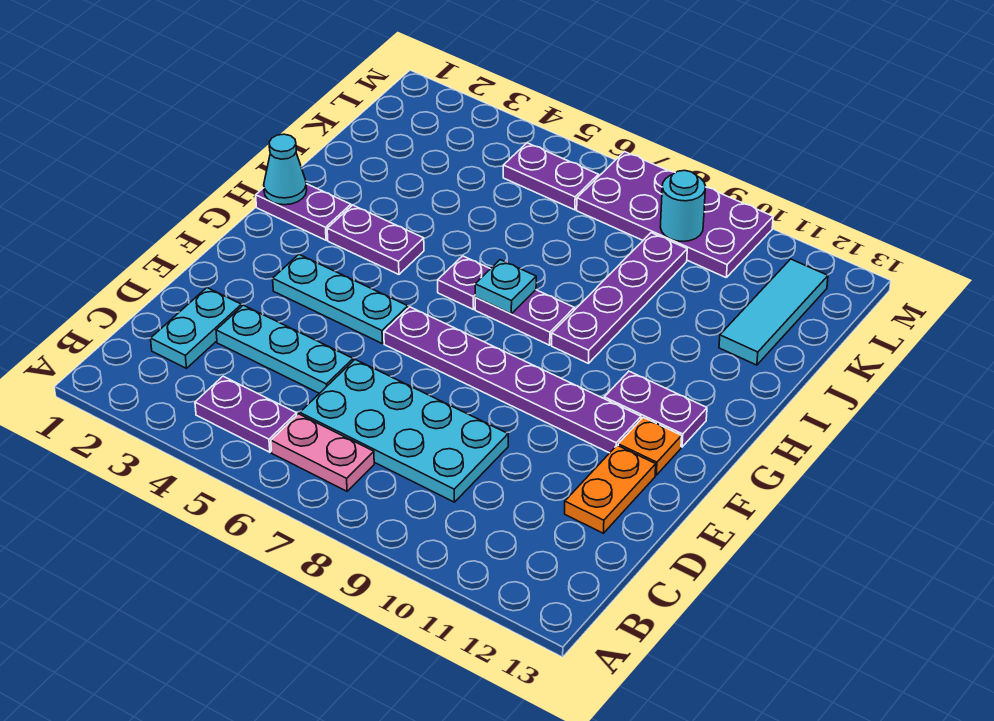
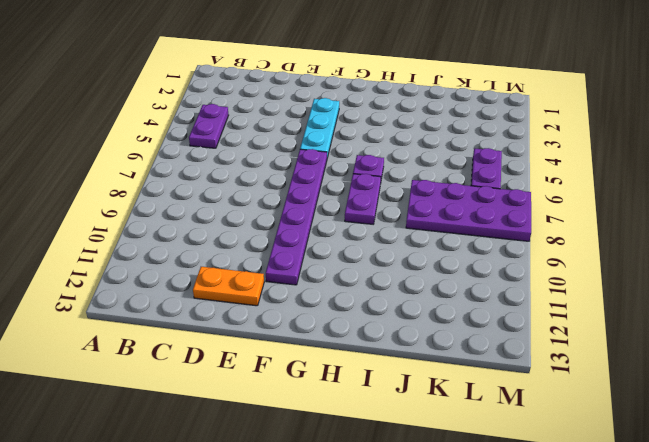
purple plate J7:M8 level 1 -> purple plate L7:M10 level 1
none -> pink plate B6:B7 level 1
none -> cyan plate C2:D2 level 1
none -> cyan plate C6:D9 level 1

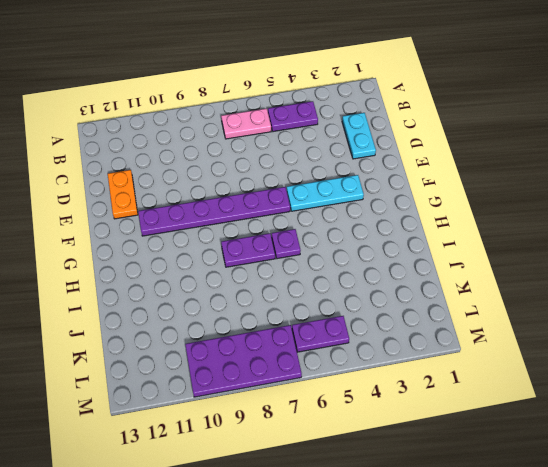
none -> cyan plate C6:D9 level 1
none -> cyan plate D3:D5 level 1
none -> orange plate F12 level 1

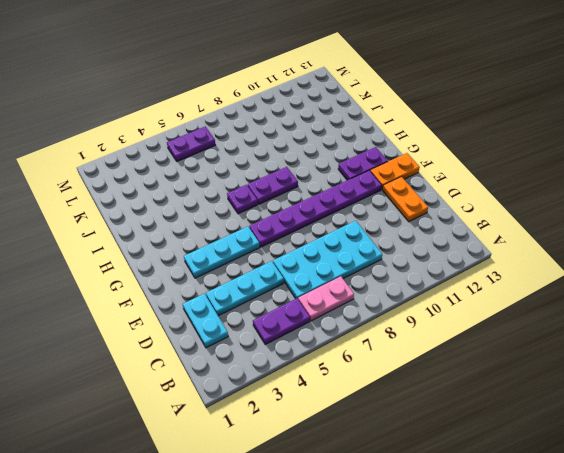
orange plate F12:F13 level 1 -> orange plate F12 level 1
none -> purple plate H1:H2 level 1
none -> purple plate H3:H4 level 1
none -> purple plate H9:K9 level 1

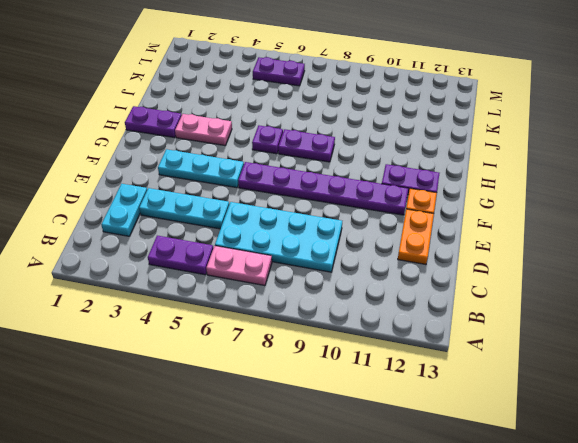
pink plate H3:H4 level 1 -> purple plate H3:H4 level 1
none -> purple plate H9:K9 level 1
none -> cyan tile J12:L12 level 1
none -> purple plate L7:M10 level 1

